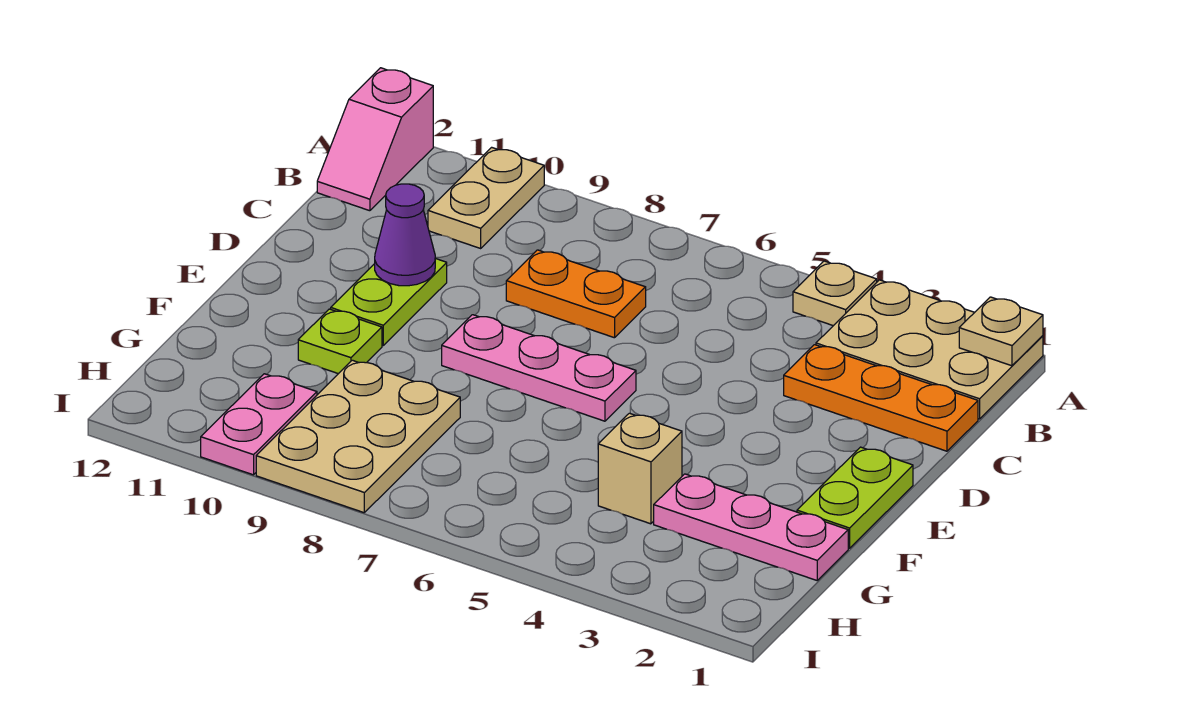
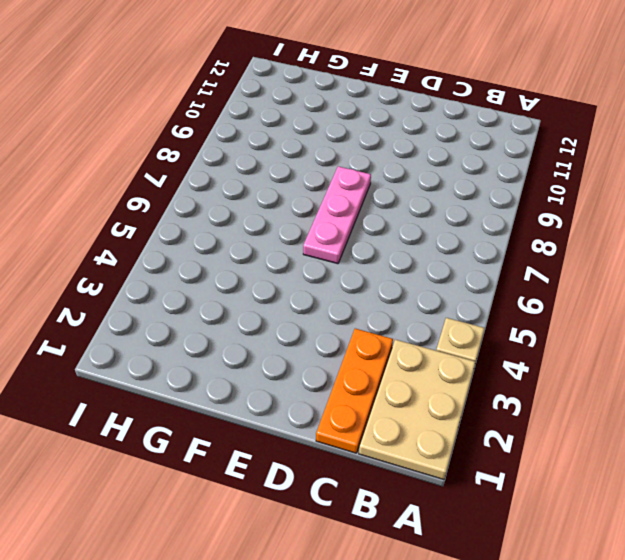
none -> tan plate A10:B10 level 1
none -> pink slope A12:B12 level 1 top A
none -> orange plate C7:C8 level 1

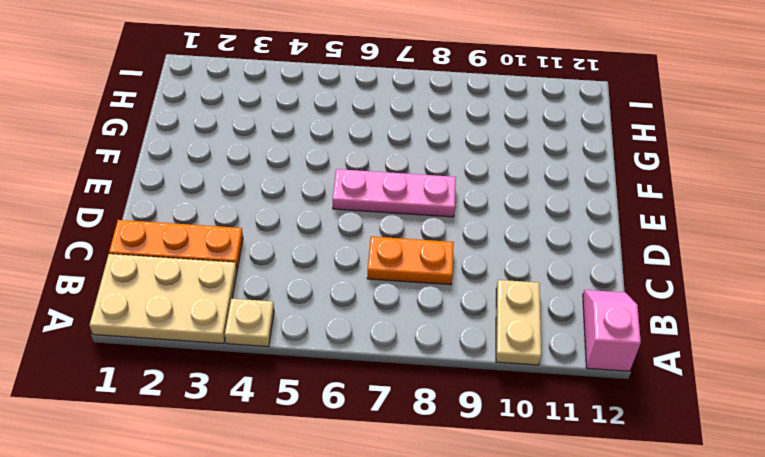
none -> lime plate D10:E10 level 1
none -> lime plate E1:F1 level 1
none -> lime plate F10 level 1

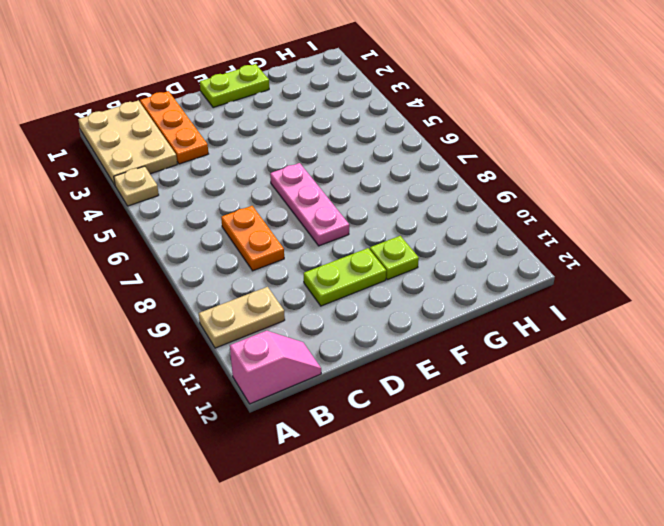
none -> pink plate G1:G3 level 1
none -> tan brick G4 level 1
none -> tan plate G8:I9 level 1

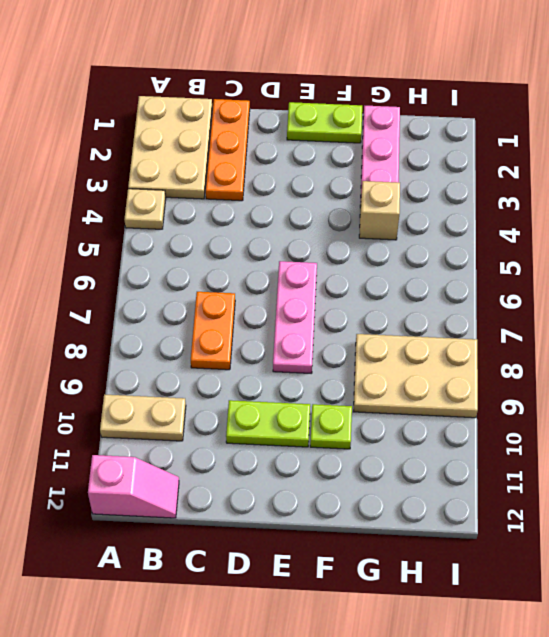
none -> pink plate H10:I10 level 1
none -> tan plate A1 level 2
none -> purple cone D10 level 2

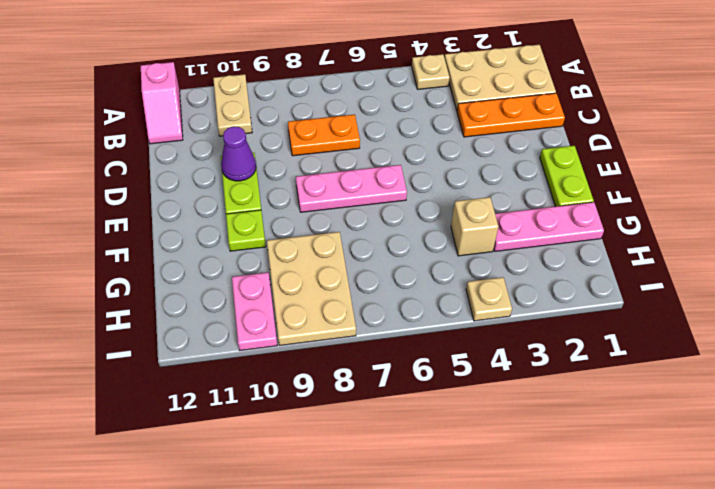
tan plate I4 level 1 -> tan plate A1 level 2

